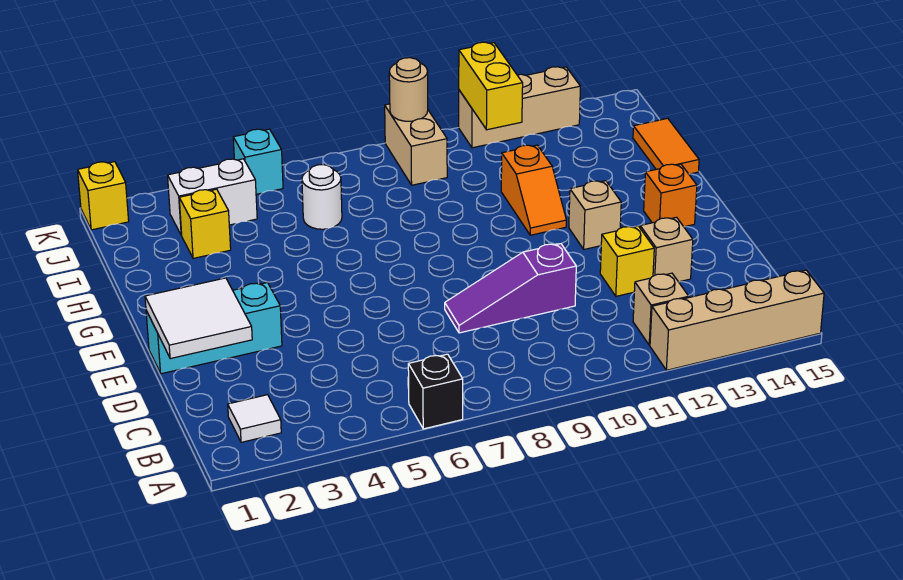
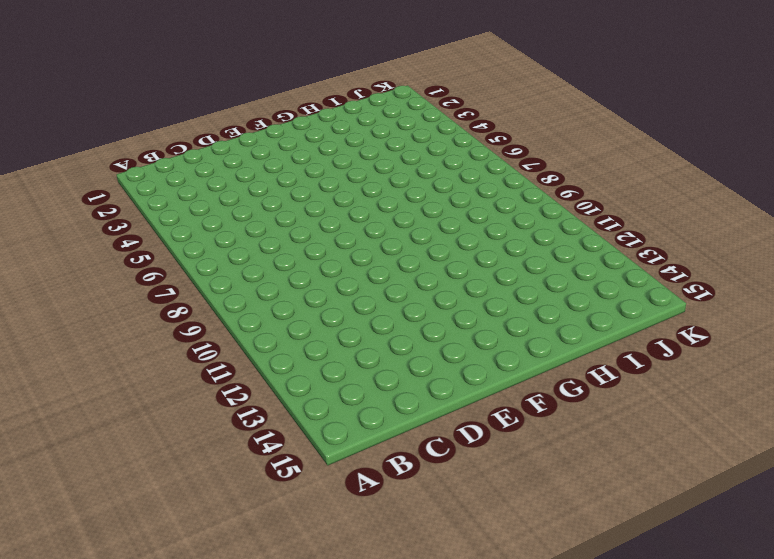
none -> black brick A6 level 1
none -> tan brick A12:A15 level 1
none -> white tile B2 level 1

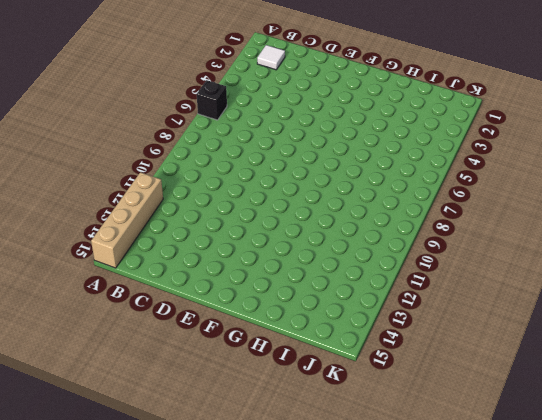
none -> tan brick B12 level 1
none -> purple slope D8:D10 level 1 top 10
none -> yellow brick D12 level 1

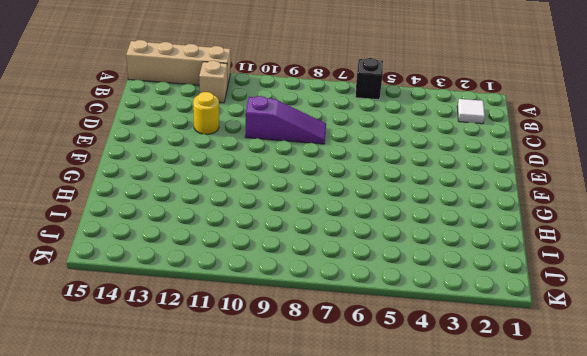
yellow round brick D12 level 1 -> yellow brick D12 level 1
none -> tan brick D13 level 1
none -> cyan brick E1:E3 level 1
none -> tan brick F12 level 1

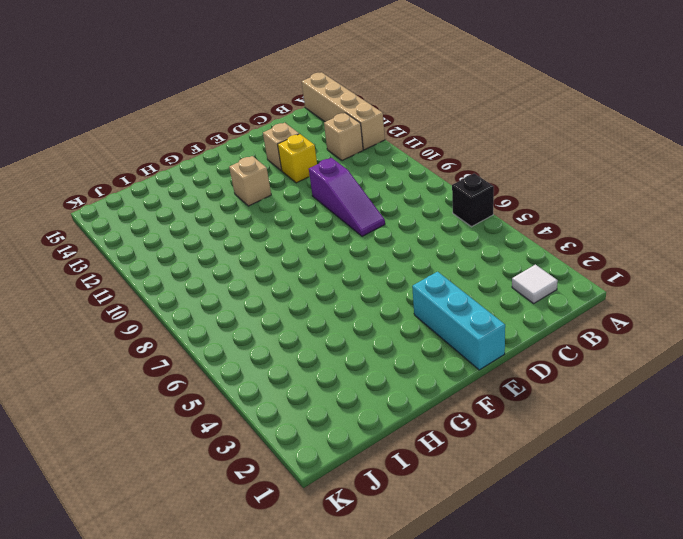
none -> orange brick F14 level 1
none -> orange slope G11:H11 level 1 top H
none -> orange tile H15:I15 level 1

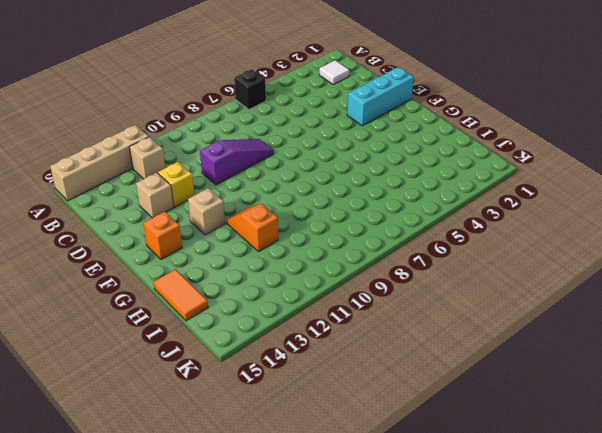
none -> yellow brick I3 level 1
none -> white round brick I6 level 1
none -> white brick J3:J4 level 1

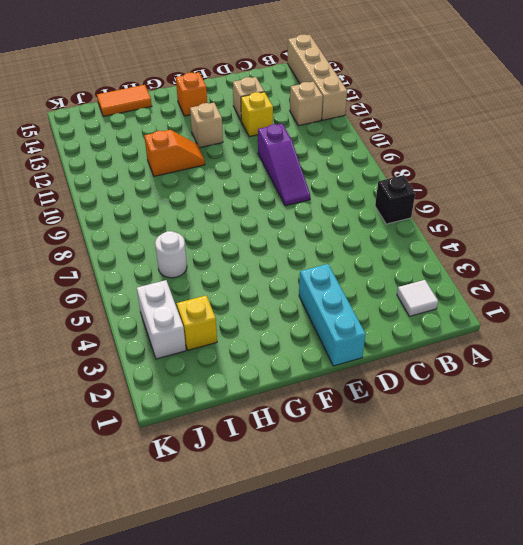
none -> tan brick J9:K9 level 1
none -> yellow brick K1 level 1
none -> cyan brick K5 level 1

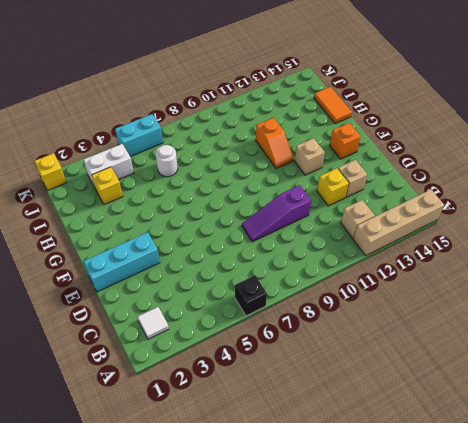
cyan brick K5:K6 level 1 -> cyan brick K5 level 1
none -> tan brick J9:K9 level 1
none -> tan brick K11:K13 level 1
none -> white tile D1:E2 level 2

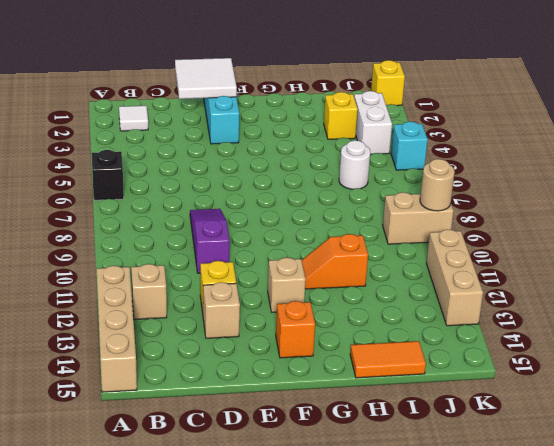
none -> yellow brick J11:K11 level 2

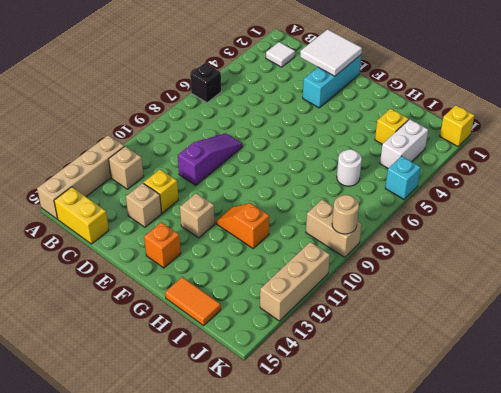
yellow brick B15:C15 level 1 -> yellow brick J11:K11 level 2

